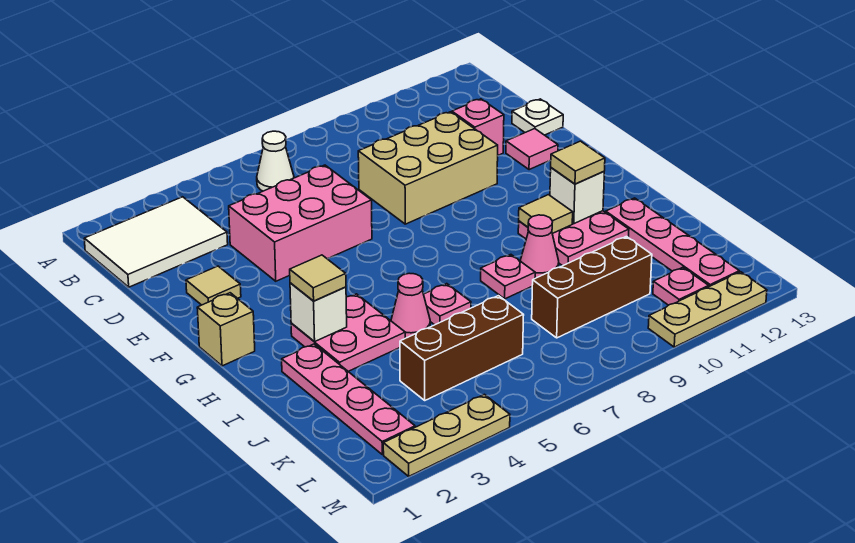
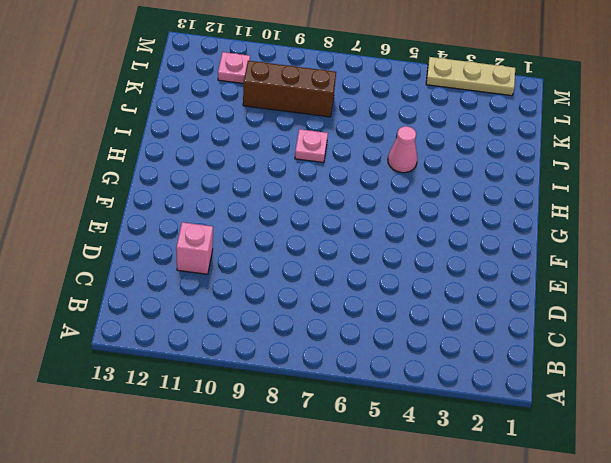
none -> white tile B1:C3 level 1
none -> white cone B6 level 1
none -> pink brick D4:E6 level 1

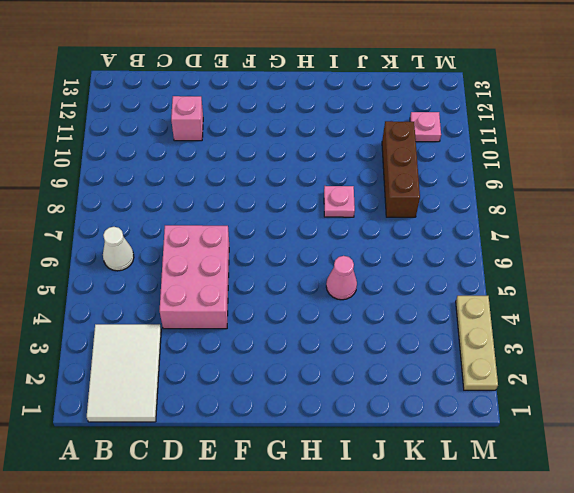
none -> tan brick D8:E10 level 1
none -> white plate D13 level 1
none -> tan tile E2 level 1

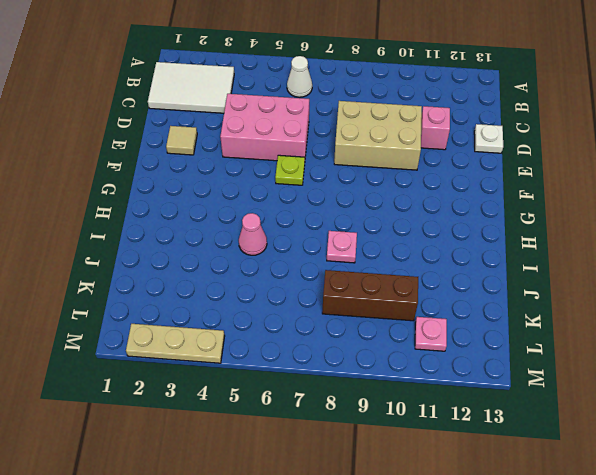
lime plate F6 level 1 -> none
none -> pink tile E12 level 1
none -> tan brick G1 level 1
none -> pink plate H3:I4 level 1

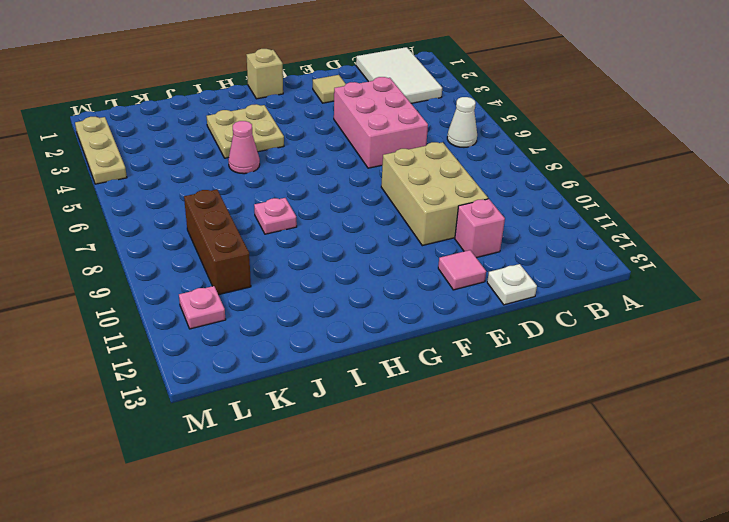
tan plate H3:I4 level 1 -> pink plate H3:I4 level 1
none -> pink plate H10:I11 level 1
none -> pink plate I2:L2 level 1
none -> pink plate I6 level 1

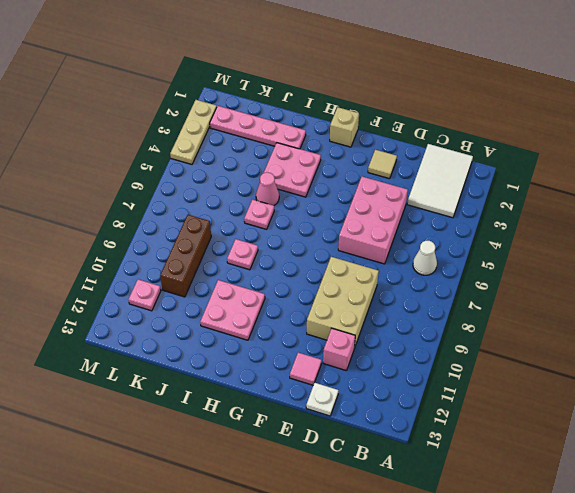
none -> pink cone I9 level 1
none -> pink plate I12:L12 level 1
none -> brown brick K4:K6 level 1

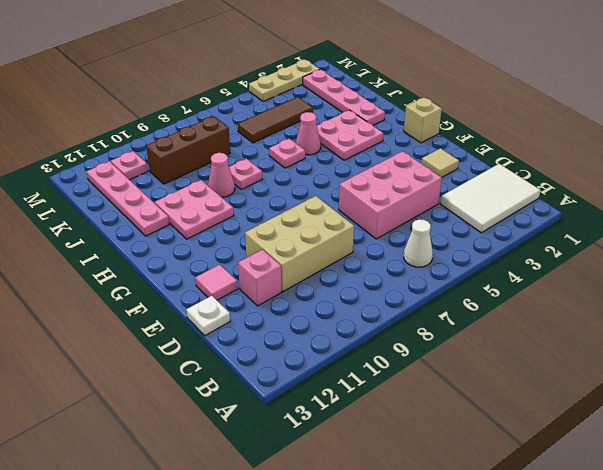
brown tile K4:K6 level 1 -> brown brick K4:K6 level 1
none -> tan plate M10:M12 level 1
none -> white brick H3 level 2
none -> tan tile H10 level 2

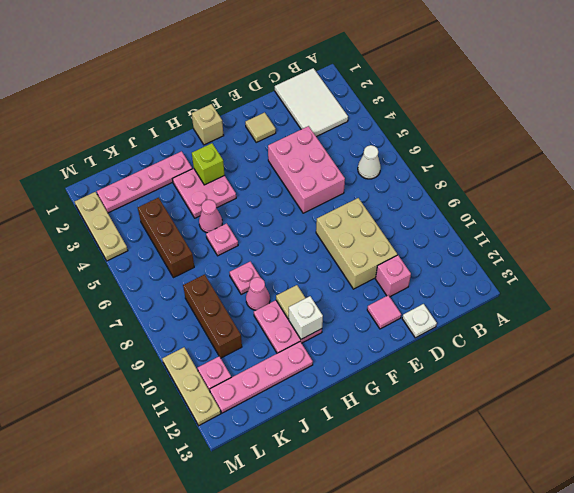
lime brick H3 level 2 -> white brick H3 level 2
none -> tan tile H3 level 3
none -> tan tile H11 level 3

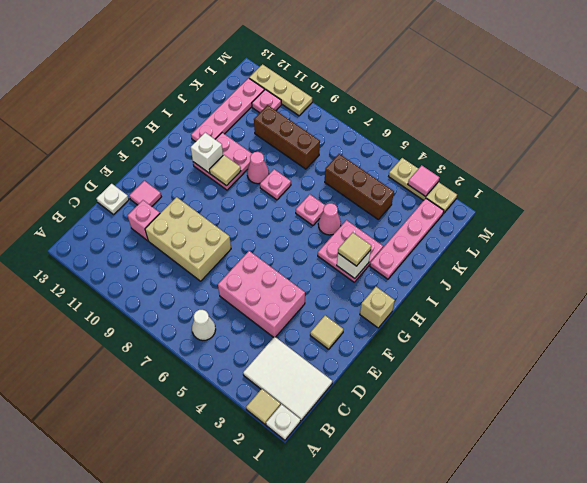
white plate A1 level 1 -> none
tan tile A2 level 1 -> tan tile H11 level 3
pink tile M3 level 2 -> none

